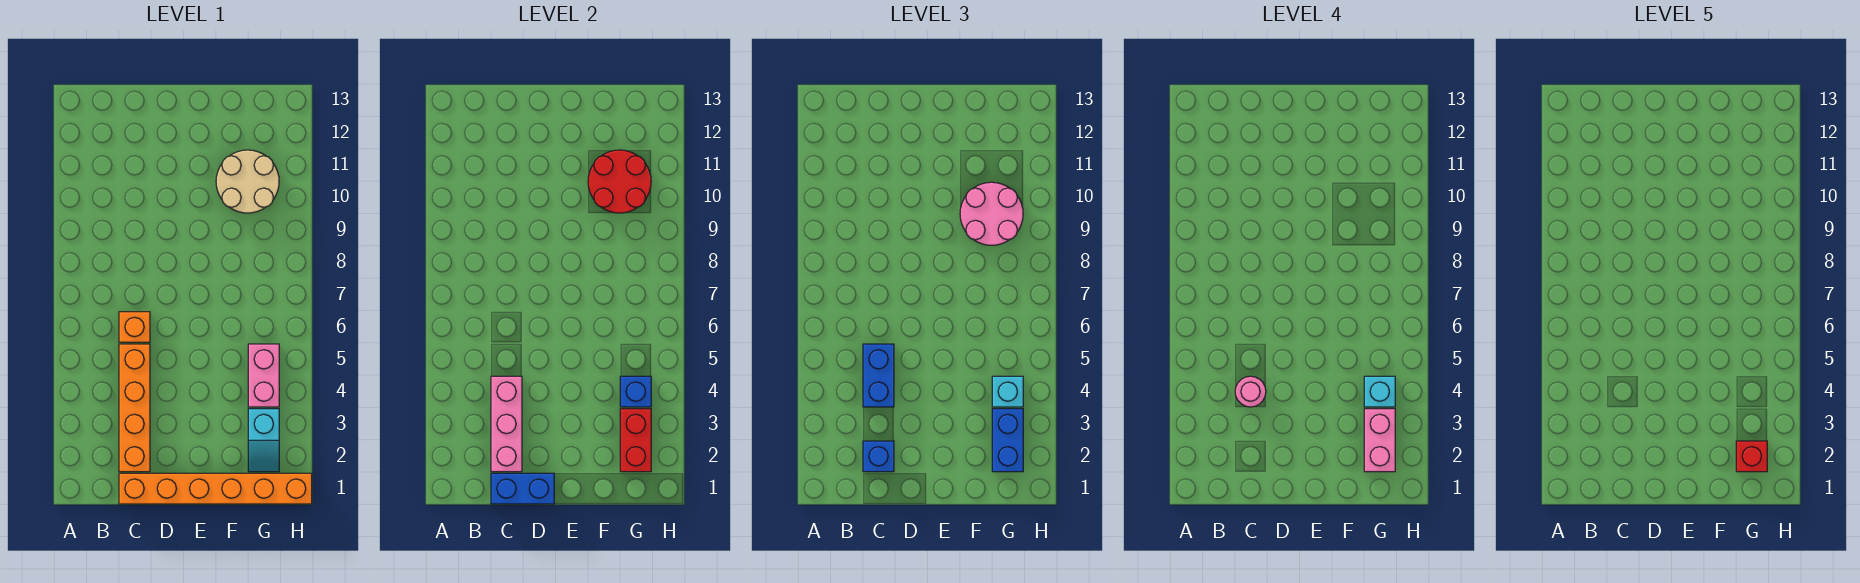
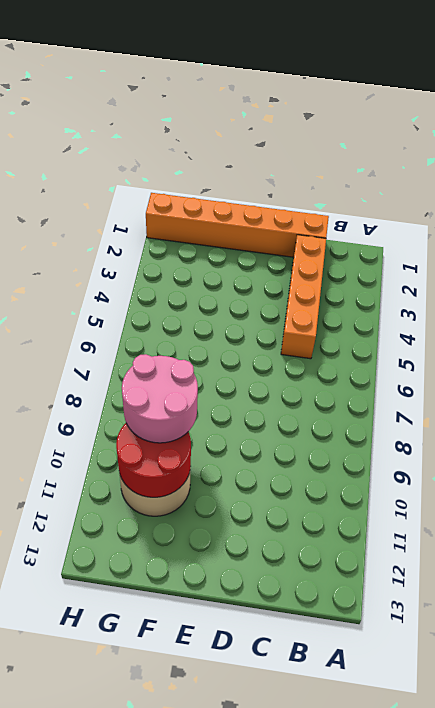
none -> orange brick C6 level 1
none -> cyan slope G2:G3 level 1 top 3
none -> pink brick G4:G5 level 1

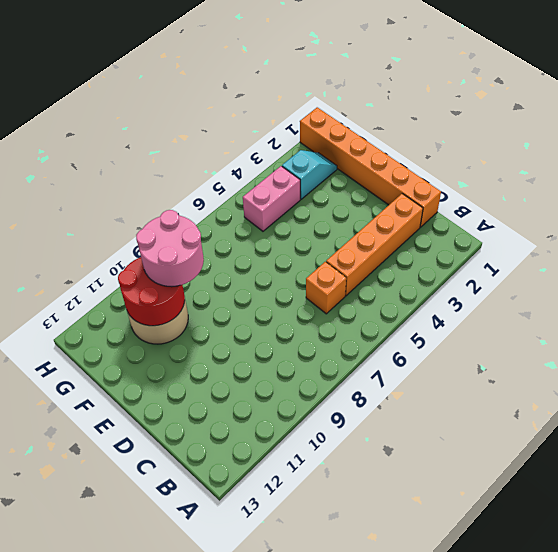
none -> blue brick C1:D1 level 2
none -> pink brick C2:C4 level 2
none -> red brick G2:G3 level 2

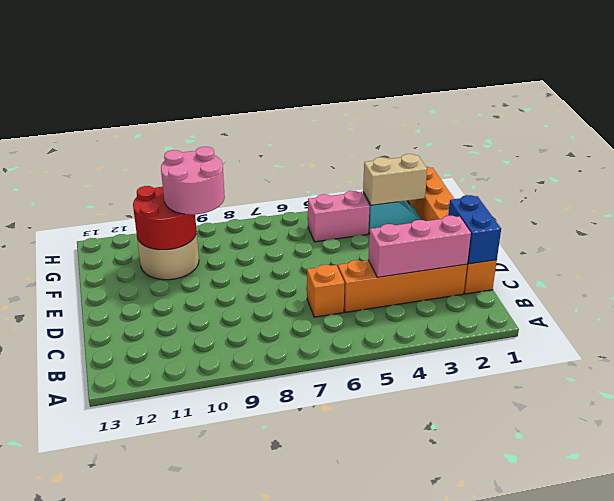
tan brick G2:G3 level 2 -> red brick G2:G3 level 2
none -> blue brick G4 level 2
none -> blue brick C2 level 3
none -> blue brick C4:C5 level 3

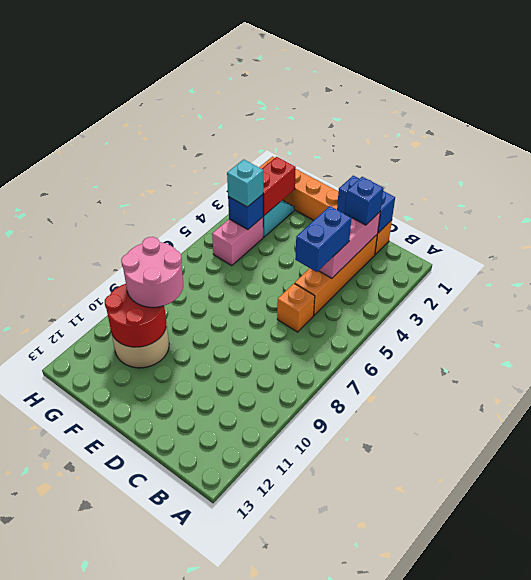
none -> blue brick G2:G3 level 3
none -> pink round brick C4 level 4
none -> pink brick G2:G3 level 4

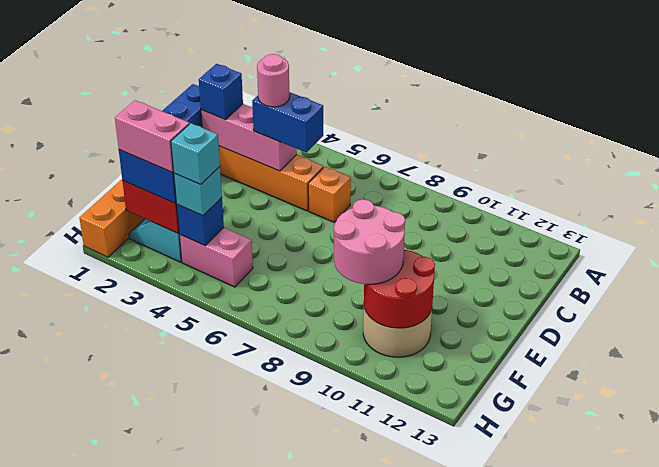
none -> red brick G2 level 5

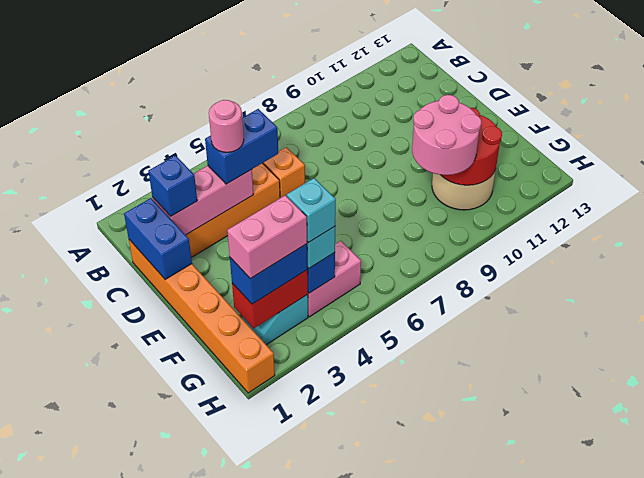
none -> red brick G2 level 5

